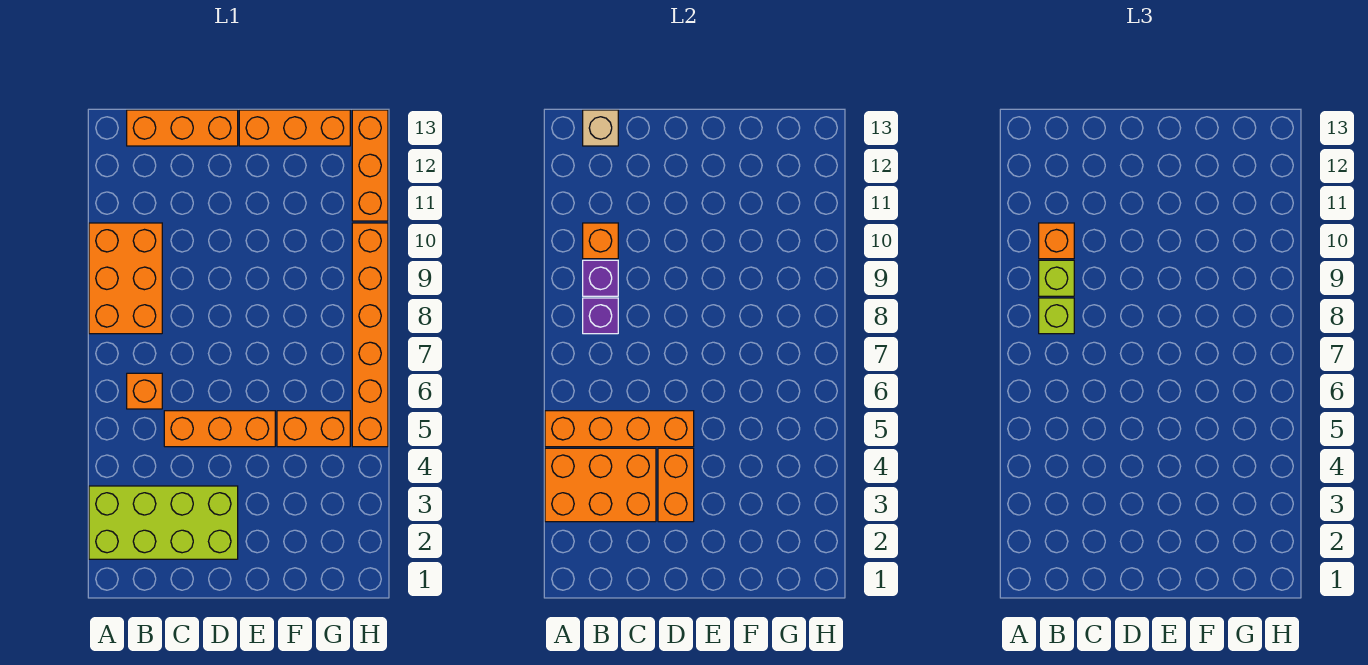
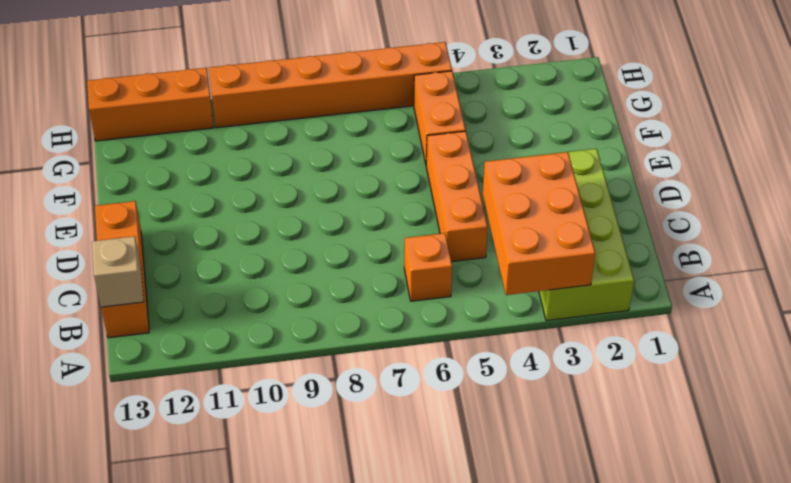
none -> orange brick A8:B10 level 1
none -> orange brick E13:G13 level 1
none -> orange brick A5:D5 level 2

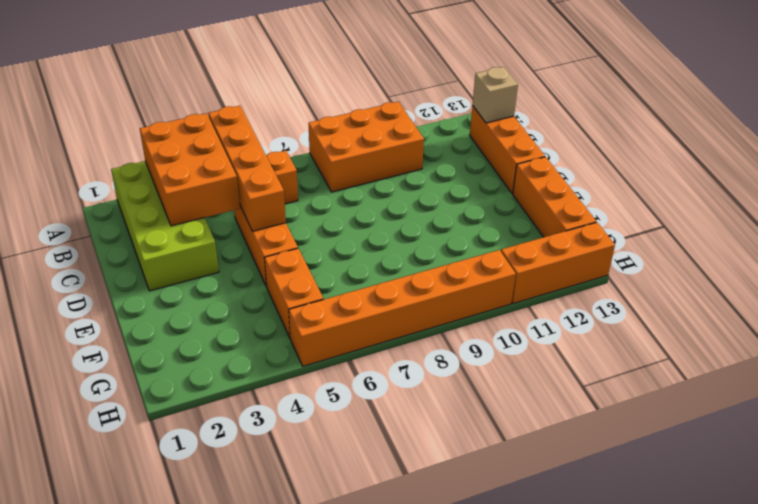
none -> purple brick B8 level 2
none -> purple brick B9 level 2
none -> orange brick B10 level 2

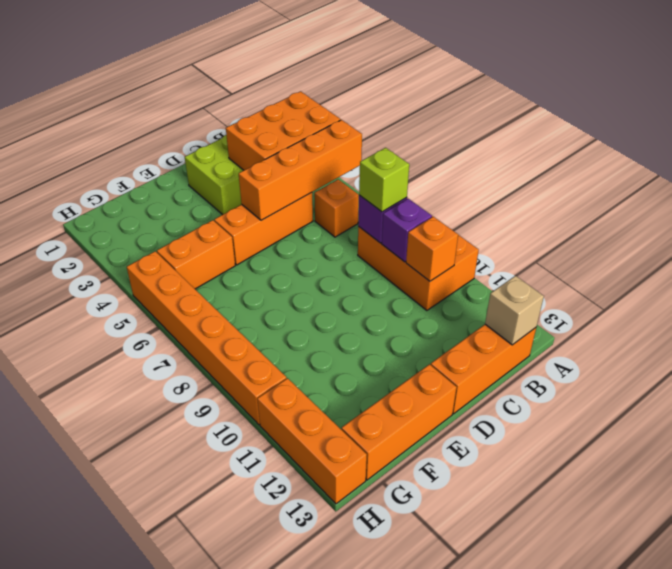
none -> orange brick D3:D4 level 2
none -> lime brick B9 level 3
none -> orange brick B10 level 3

